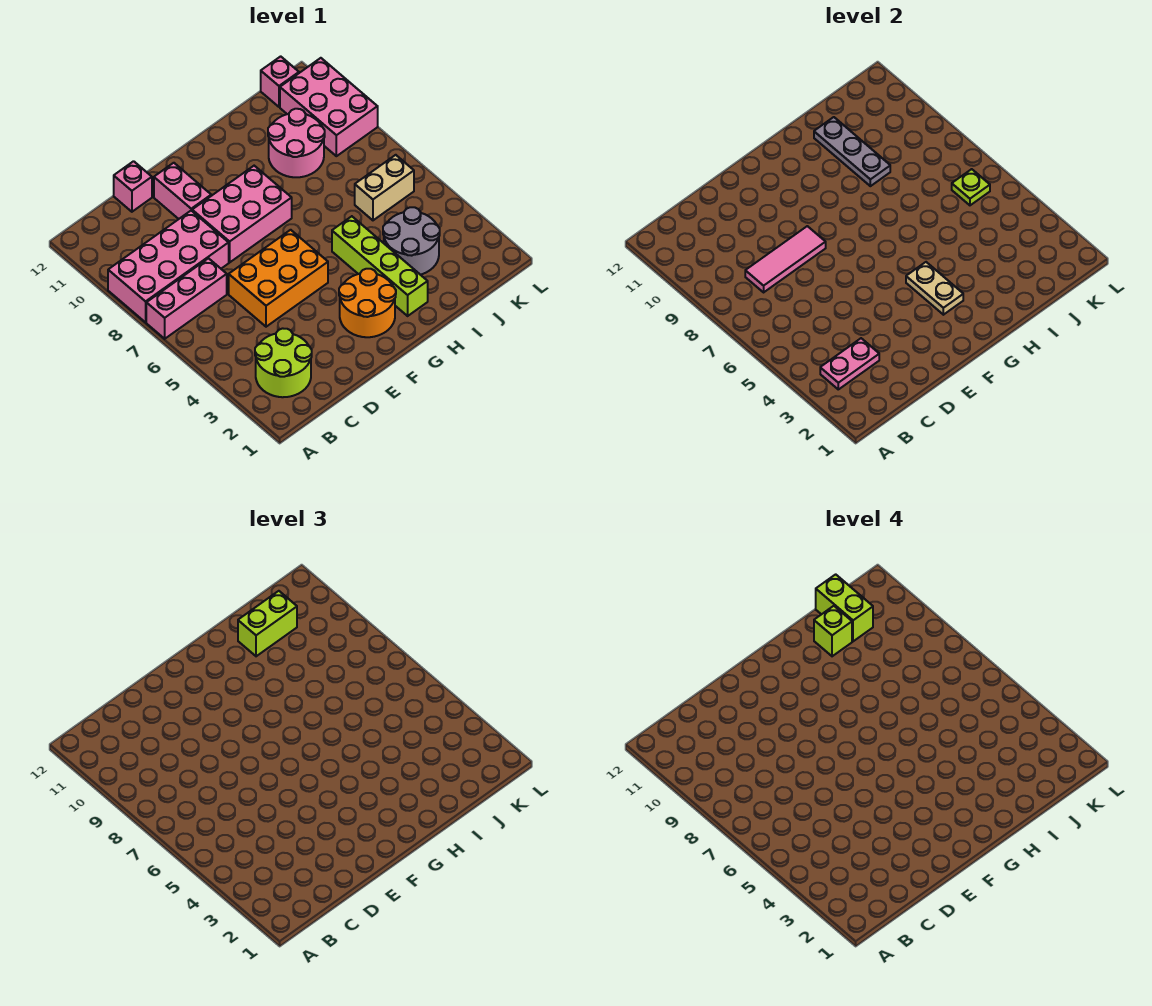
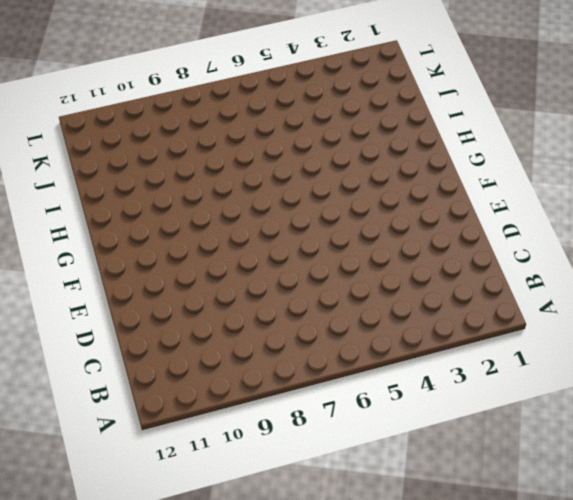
none -> pink brick A7:C7 level 1
none -> pink brick A8:D9 level 1
none -> lime round brick B2:C3 level 1

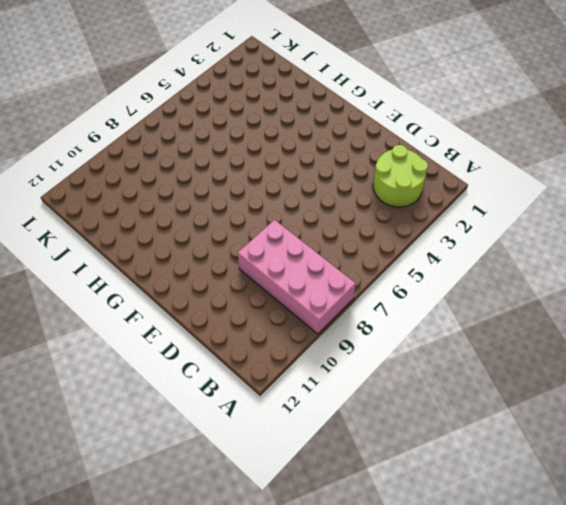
none -> pink brick A7:C7 level 1
none -> orange brick D5:F6 level 1
none -> pink brick D12 level 1

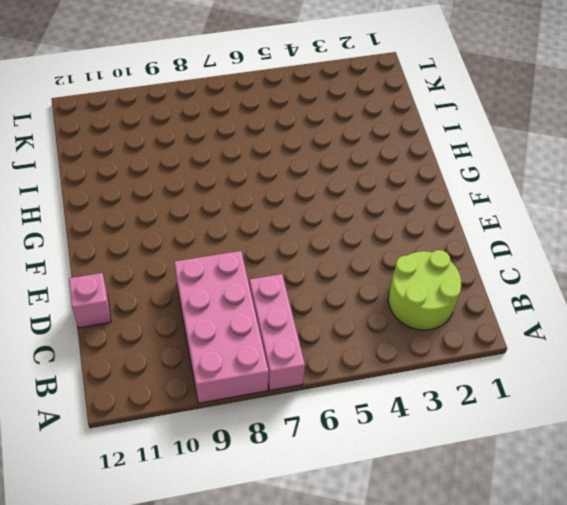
none -> orange brick D5:F6 level 1
none -> pink brick E8:G9 level 1
none -> pink brick E10:E11 level 1

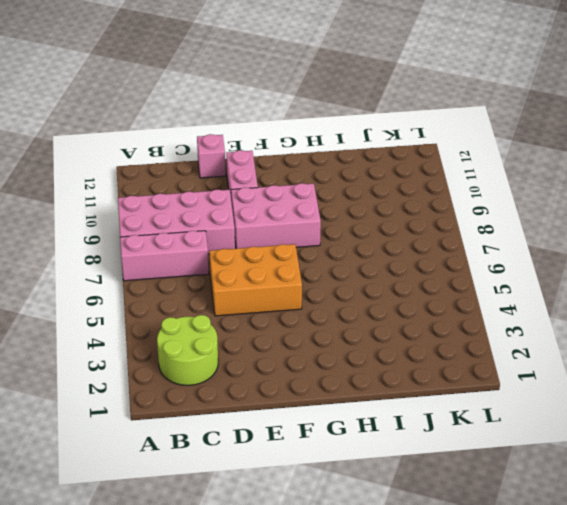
none -> orange round brick F2:G3 level 1
none -> lime brick H2:H5 level 1
none -> grey round brick I3:J4 level 1

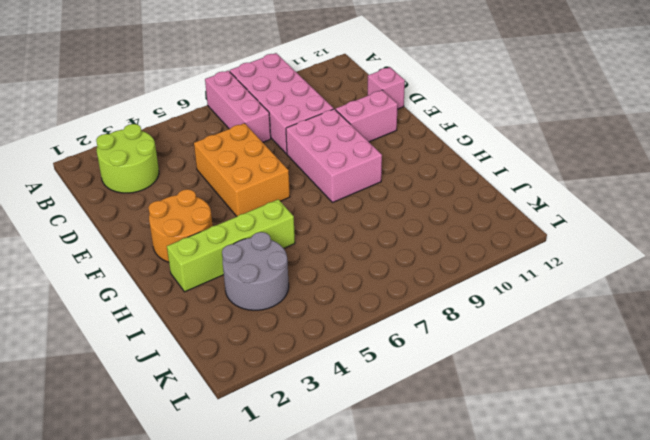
none -> pink round brick I9:J10 level 1
none -> tan brick J6:K6 level 1
none -> pink brick K9:L11 level 1

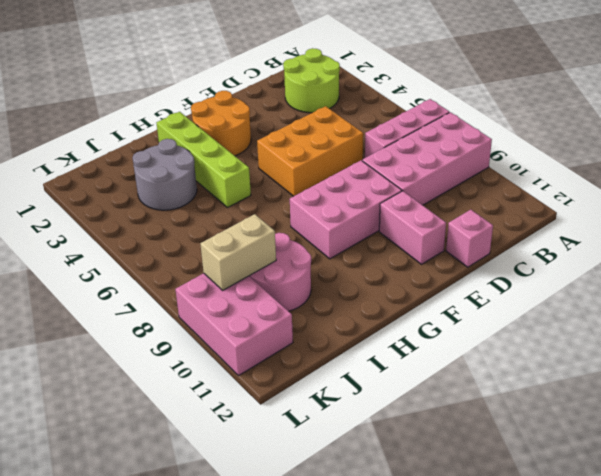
tan brick J9:K9 level 2 -> tan brick J6:K6 level 1
none -> pink brick K12 level 1
none -> pink plate B3:C3 level 2
none -> pink tile C8:E8 level 2

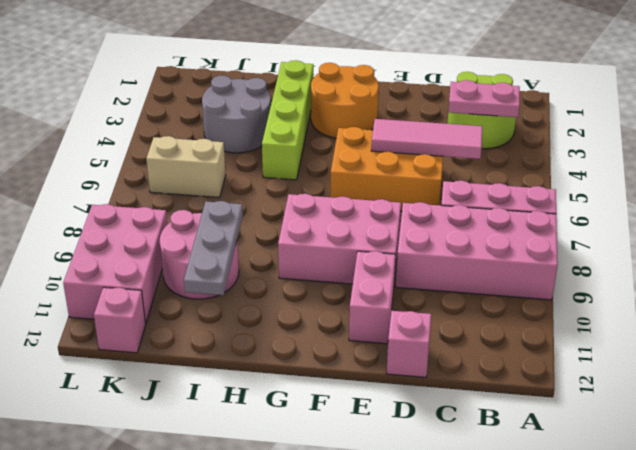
pink tile C5:E5 level 2 -> pink tile C8:E8 level 2
none -> tan plate G3:G4 level 2
none -> lime plate K6 level 2
none -> lime brick I11:J11 level 3

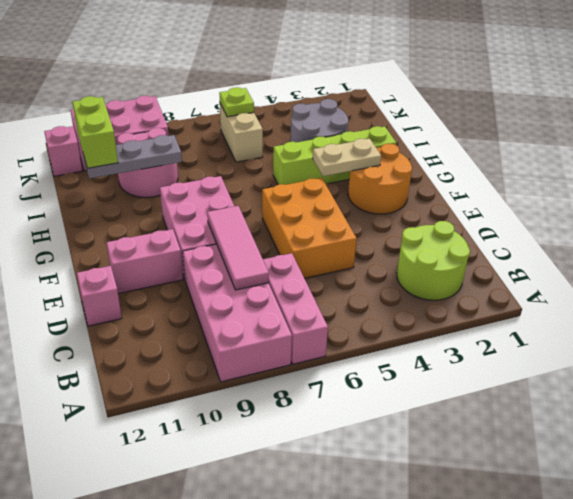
none -> pink plate B3:C3 level 2
none -> lime brick I11 level 4
none -> lime brick J11:J12 level 4

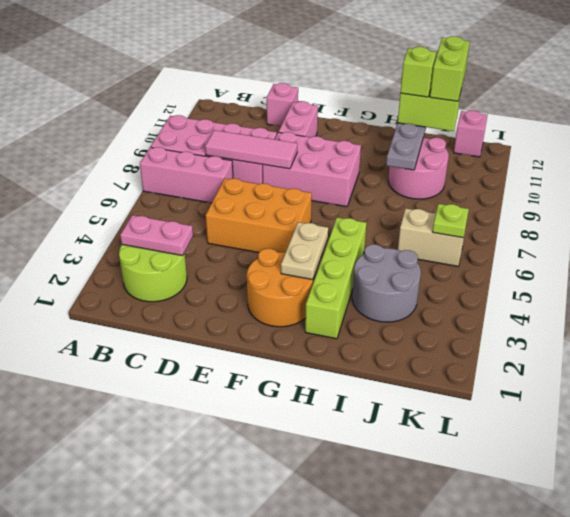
none -> pink brick K9:L11 level 1

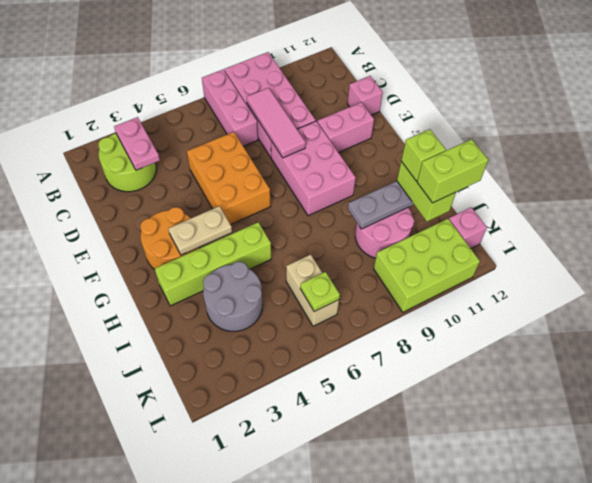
lime brick K9:L11 level 1 -> pink brick K9:L11 level 1

